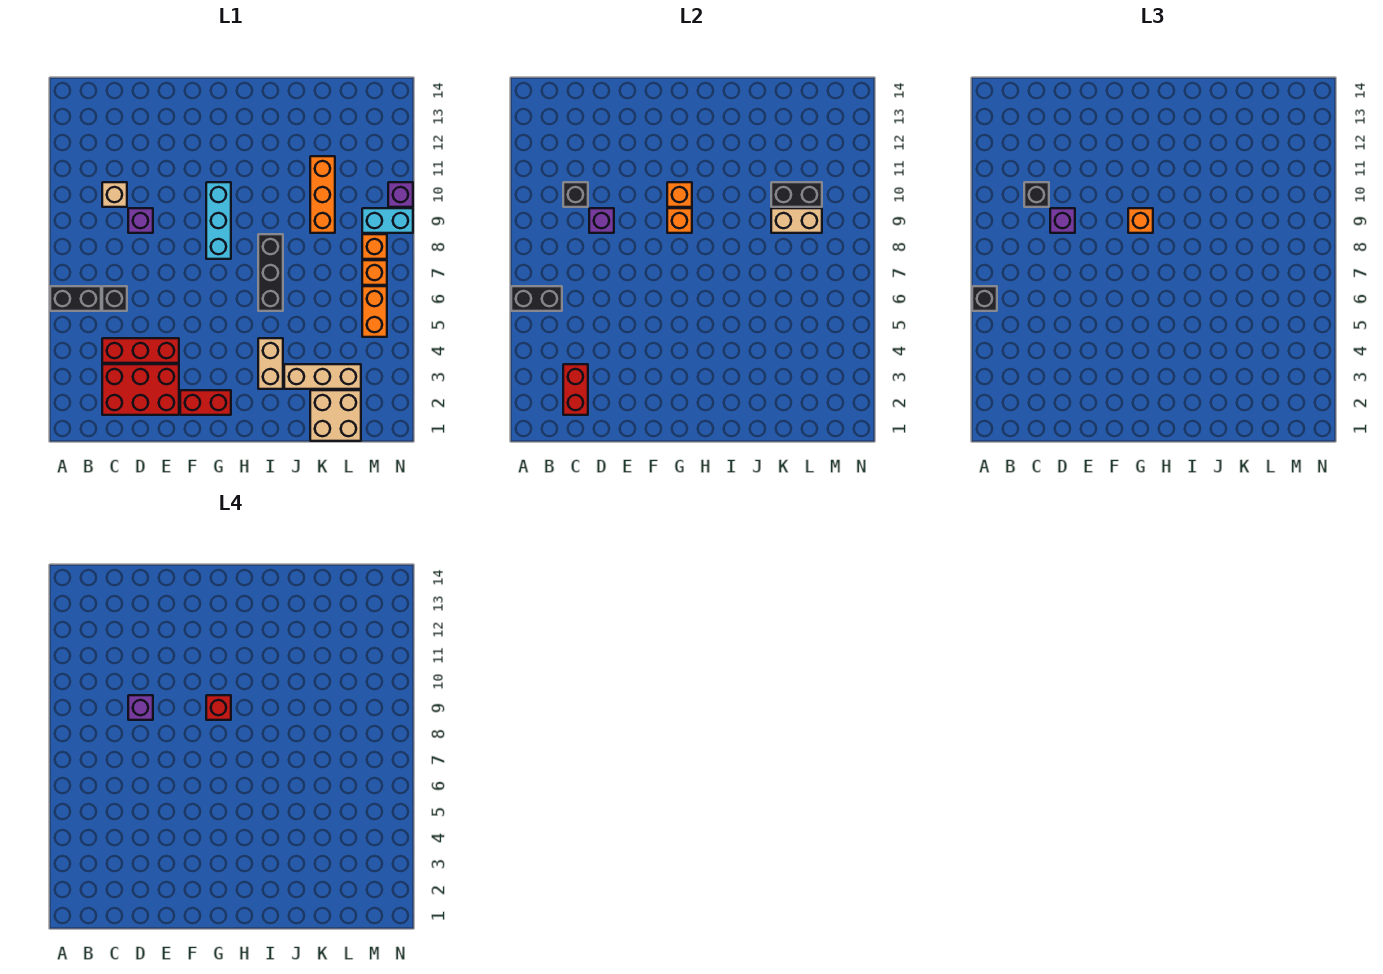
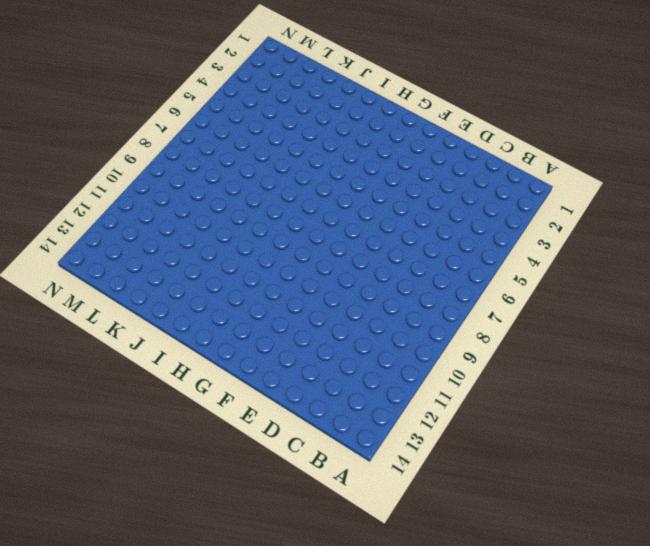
none -> black brick A6:B6 level 1
none -> red brick C2:E3 level 1
none -> red brick C4:E4 level 1
none -> black brick C6 level 1

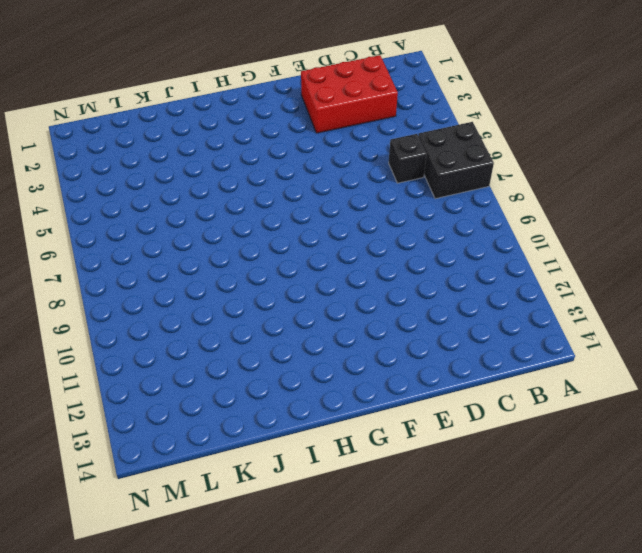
black brick A6:B7 level 1 -> black brick A6:B6 level 1
none -> red brick C4:E4 level 1
none -> tan brick C10 level 1
none -> purple brick D9 level 1
none -> red brick F2:G2 level 1

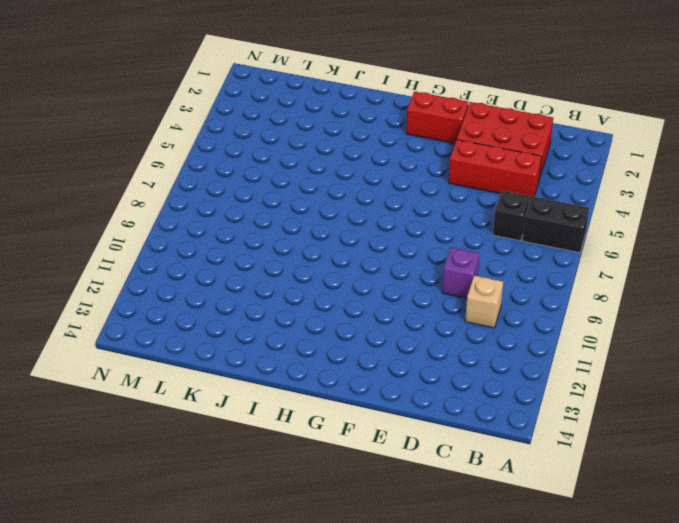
none -> cyan brick G8:G10 level 1
none -> tan brick I3:I4 level 1
none -> black brick I6:I8 level 1
none -> tan brick J3:L3 level 1

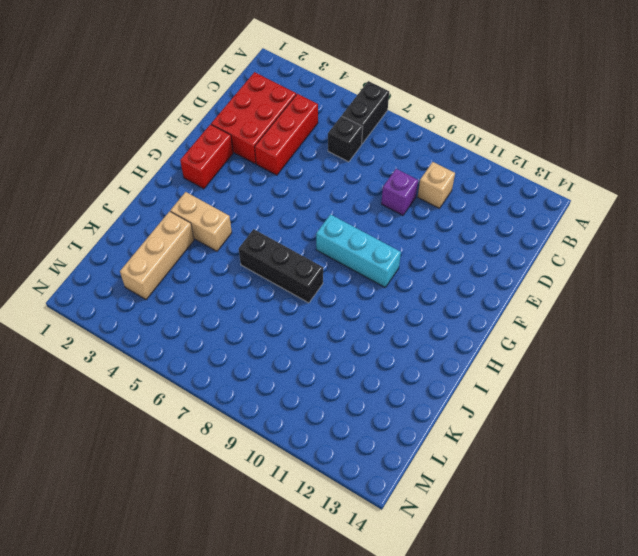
none -> tan brick K1:L2 level 1
none -> orange brick K9:K11 level 1
none -> orange brick M5:M6 level 1
none -> orange brick M7 level 1

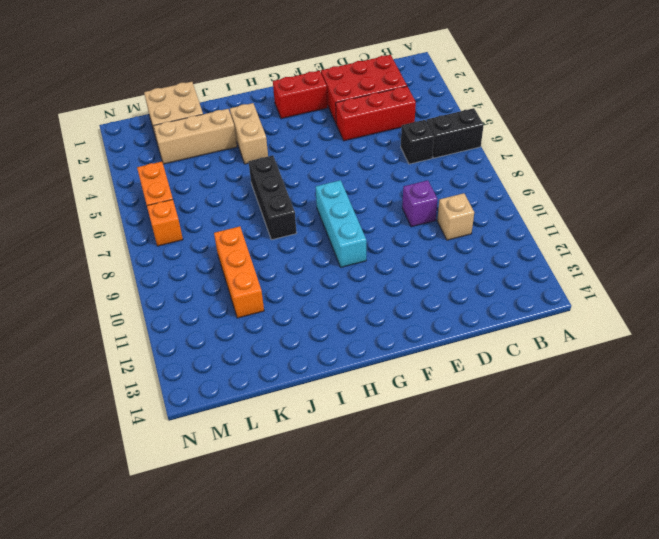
none -> orange brick M8 level 1
none -> cyan brick M9:N9 level 1
none -> purple brick N10 level 1
none -> black brick A6:B6 level 2

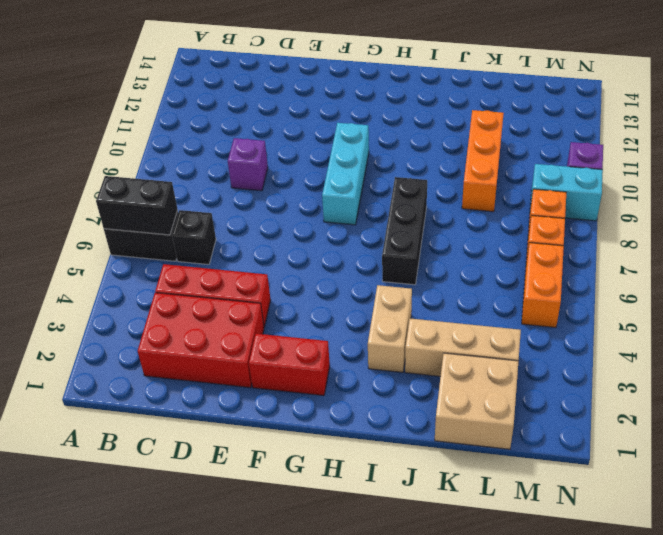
none -> tan brick C10 level 1
none -> red brick C2:C3 level 2
none -> black brick C10 level 2
none -> purple brick D9 level 2

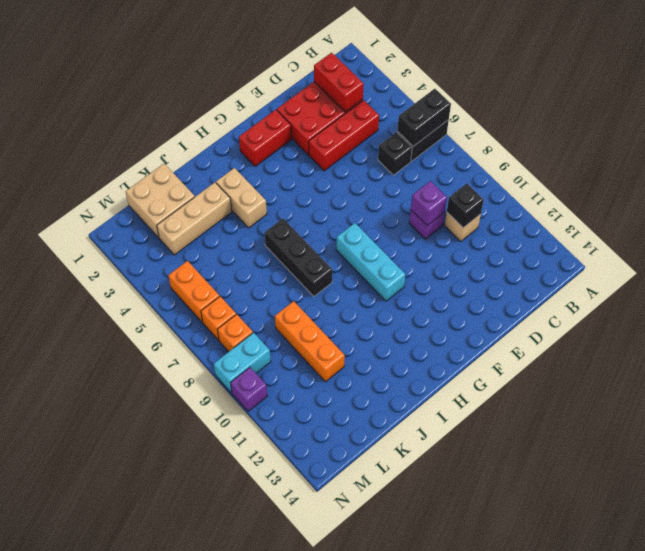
none -> orange brick G9 level 2
none -> orange brick G10 level 2
none -> tan brick K9:L9 level 2
none -> black brick K10:L10 level 2

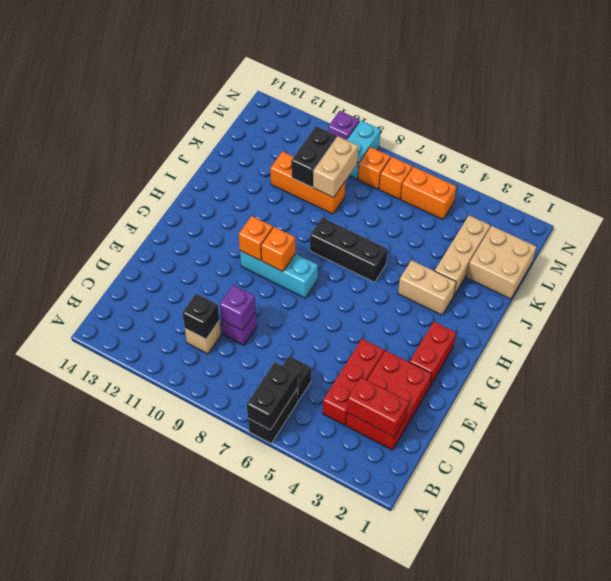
none -> black brick A6 level 3
none -> black brick C10 level 3
none -> purple brick D9 level 3
none -> orange brick G9 level 3

